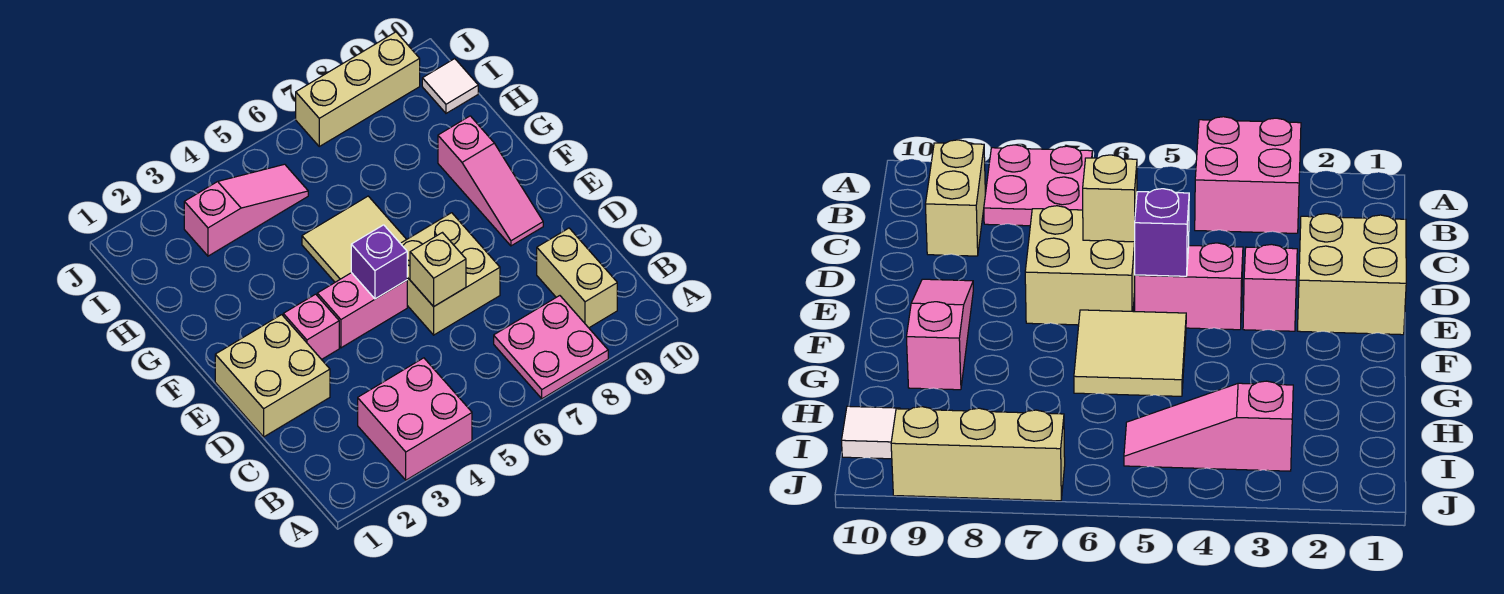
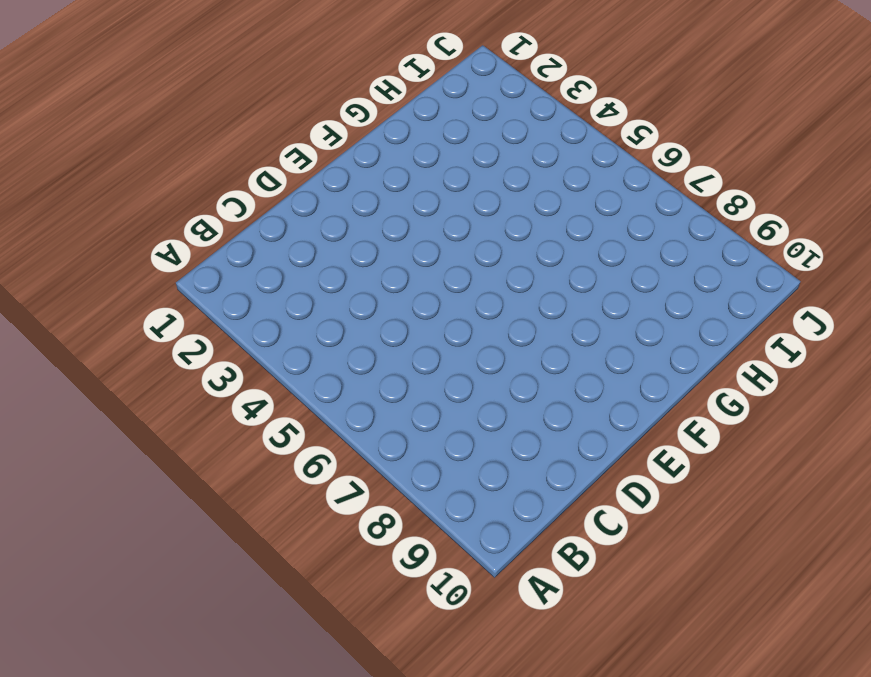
none -> pink brick A3:B4 level 1
none -> pink plate A7:B8 level 1
none -> tan brick B9:C9 level 1

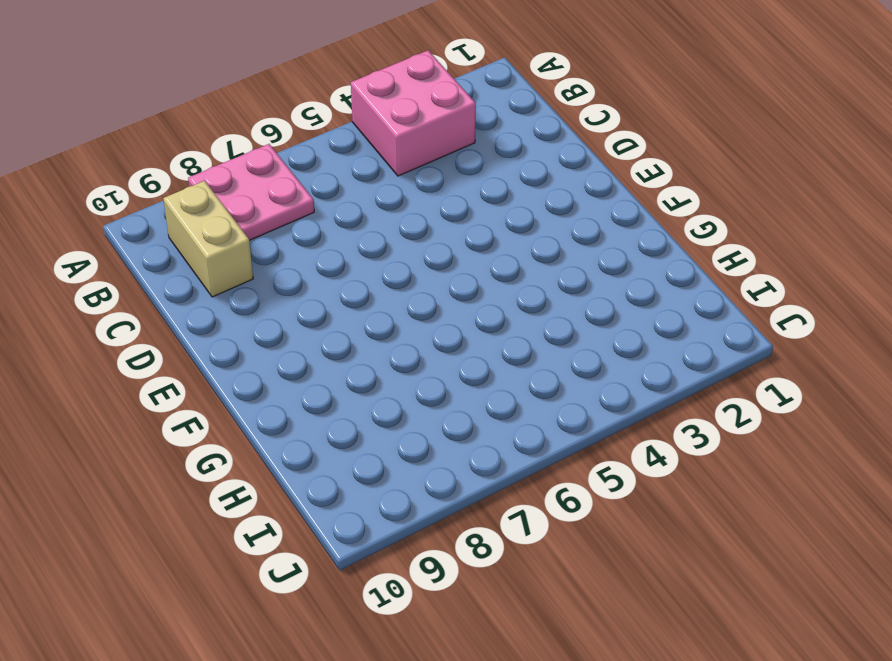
none -> tan brick D1:E2 level 1
none -> tan brick D6:E7 level 1
none -> pink brick E3 level 1

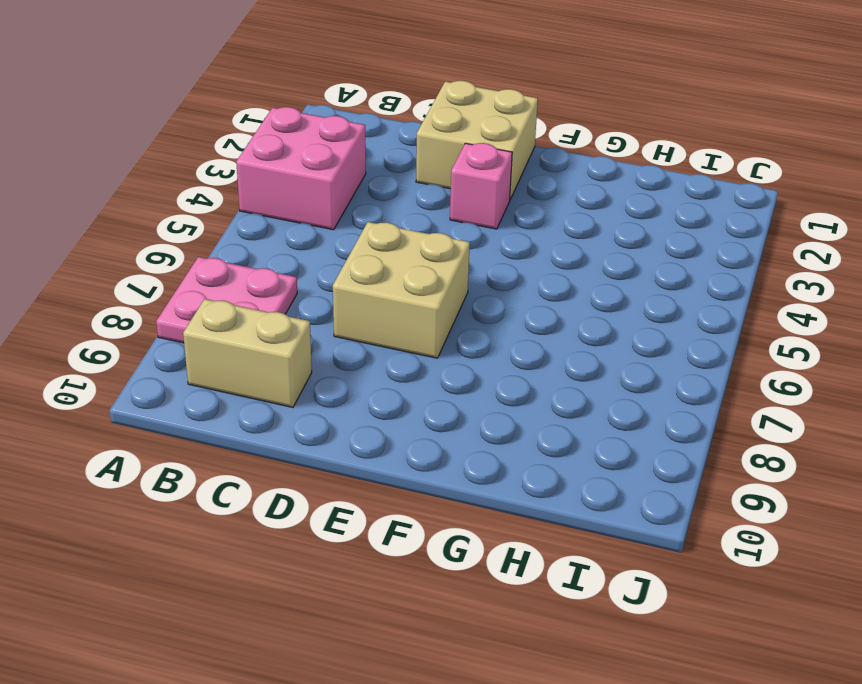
none -> pink brick E4:E5 level 1
none -> pink slope E9:G9 level 1 top G
none -> tan tile F5:G6 level 1

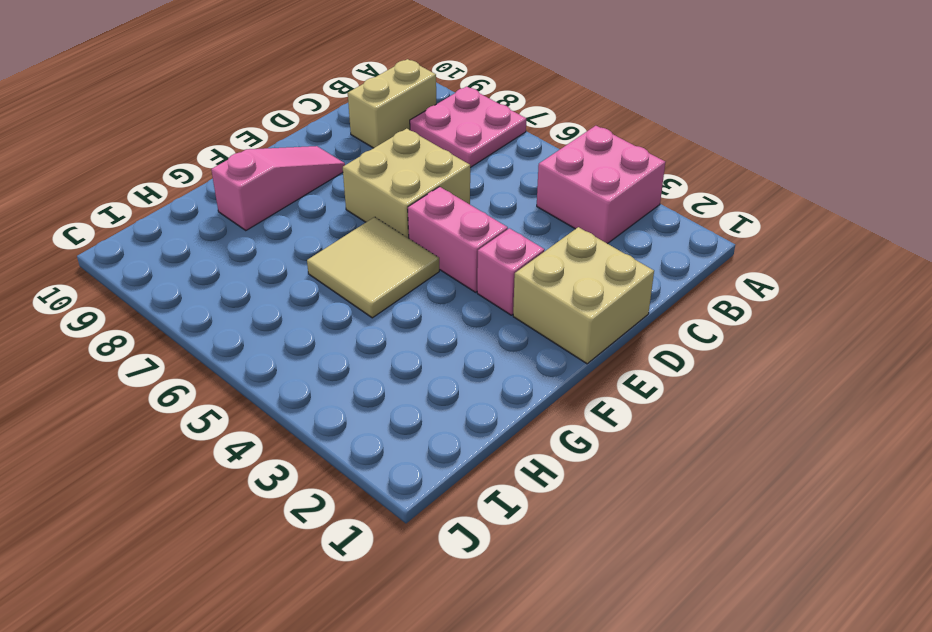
none -> pink slope I3:I5 level 1 top 3
none -> white tile I10 level 1
none -> tan brick J7:J9 level 1

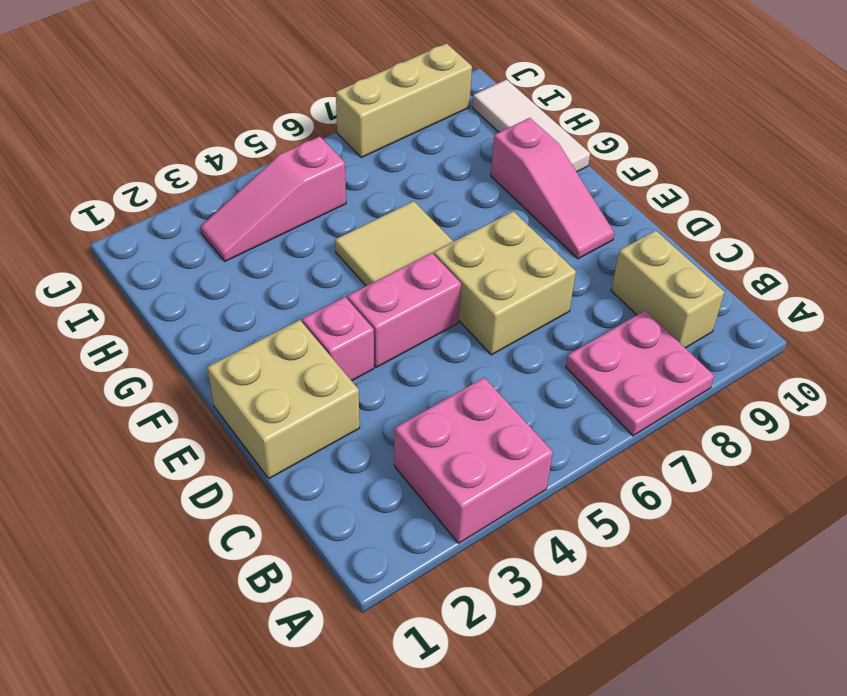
white tile G10:I10 level 1 -> white tile I10 level 1
pink slope I3:I5 level 1 top 5 -> pink slope I3:I5 level 1 top 3
none -> tan brick D6 level 2
none -> purple brick E5 level 2

